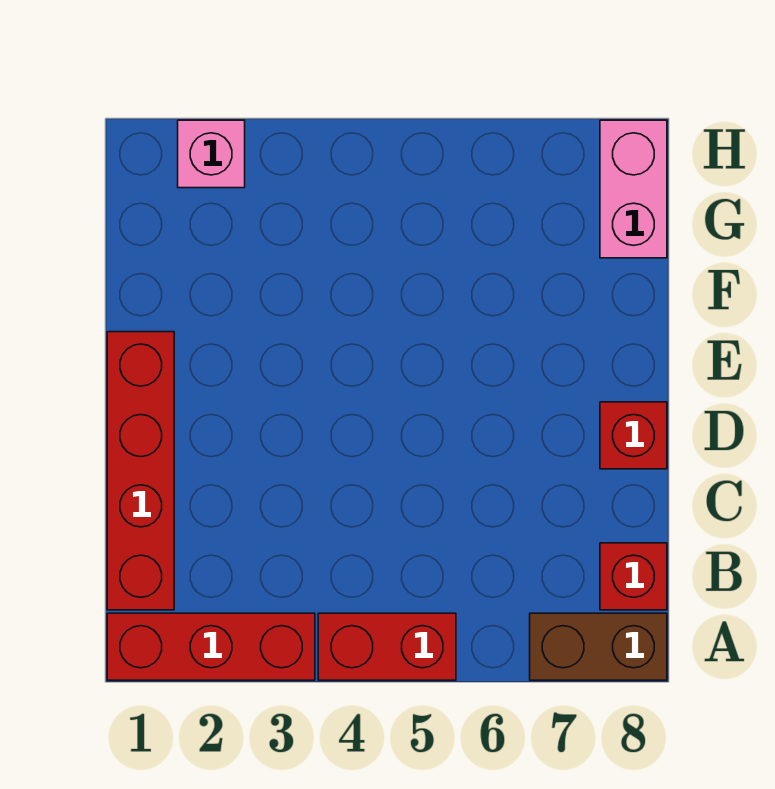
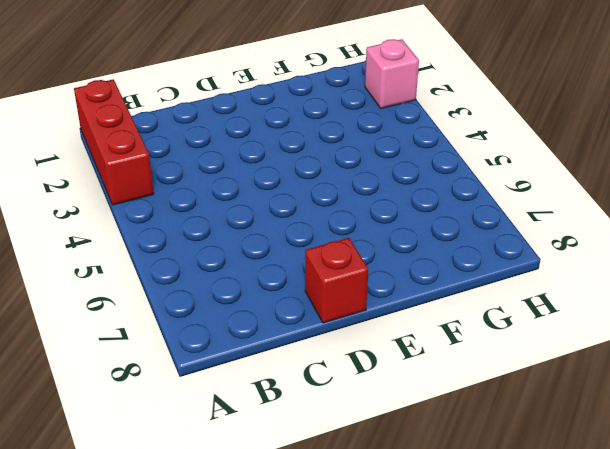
none -> red brick A4:A5 level 1
none -> brown brick A7:A8 level 1

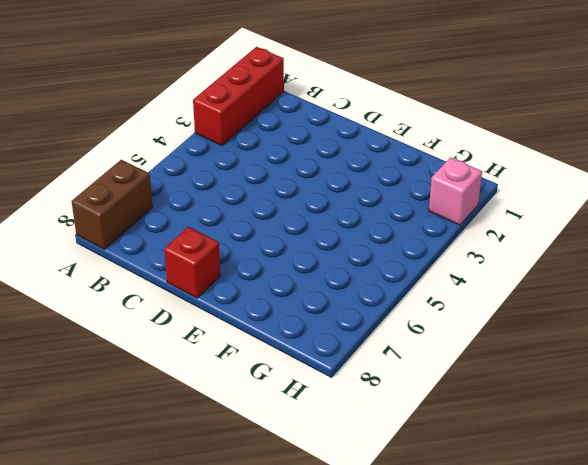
none -> red brick A4:A5 level 1
none -> red brick B1:E1 level 1

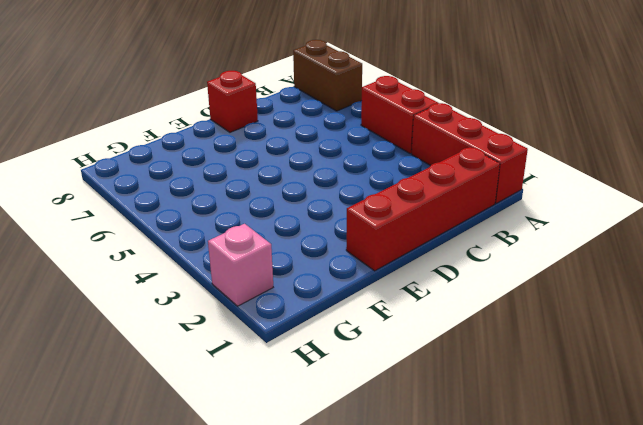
none -> red brick B8 level 1
none -> pink brick G8:H8 level 1

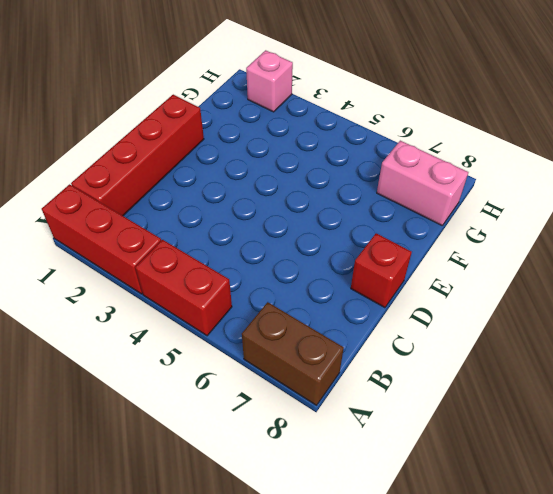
pink brick G7:G8 level 1 -> pink brick G8:H8 level 1
none -> red brick B8 level 1

